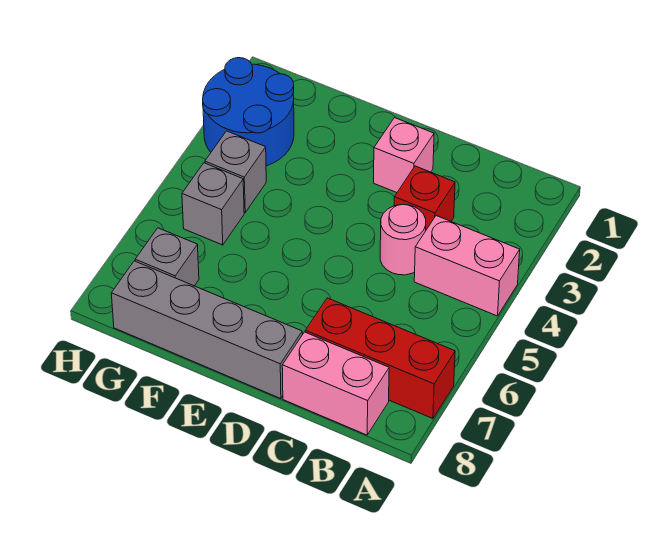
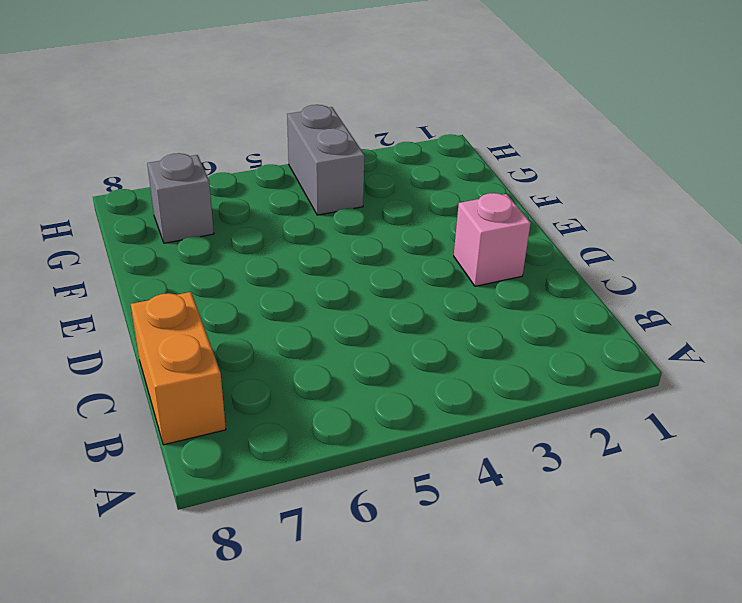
orange brick B8:C8 level 1 -> pink brick B8:C8 level 1
grey brick G4:H4 level 1 -> grey brick G4 level 1
none -> pink brick A4:B4 level 1
none -> red brick A7:C7 level 1

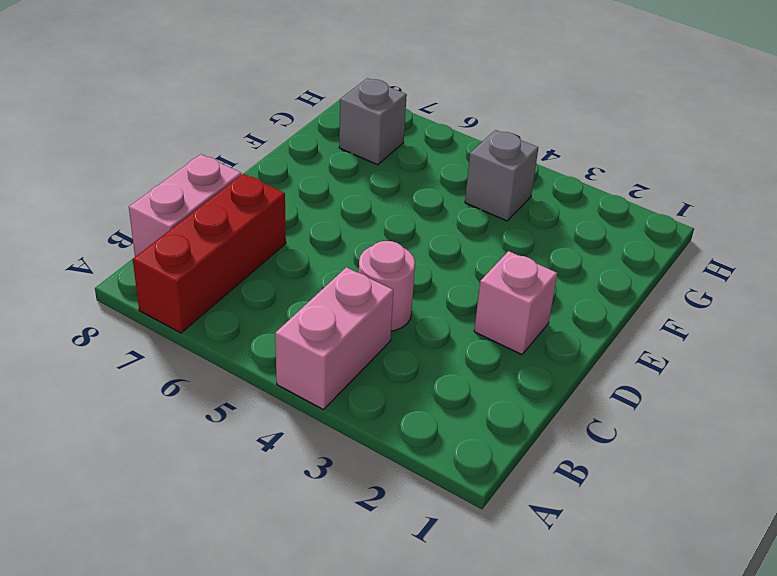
none -> red brick C3 level 1
none -> grey brick D8:G8 level 1

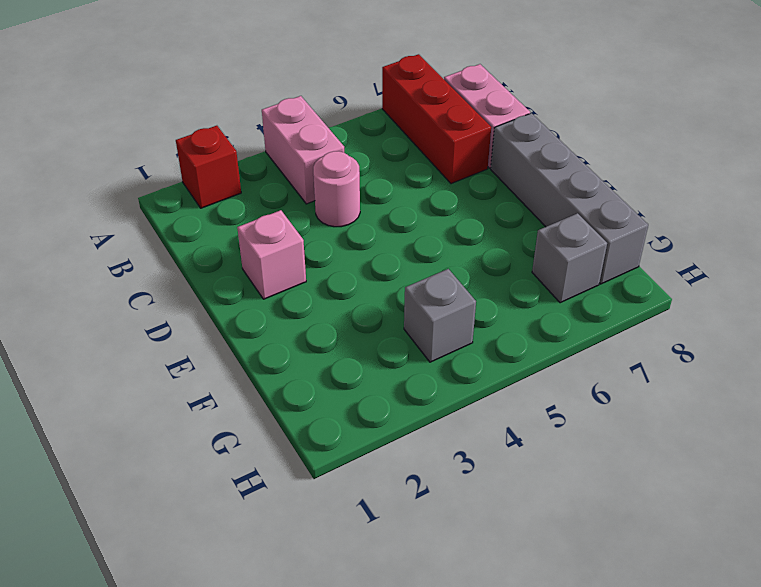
red brick A2 level 1 -> red brick C3 level 1
none -> blue round brick G2:H3 level 1
none -> grey brick G5 level 1

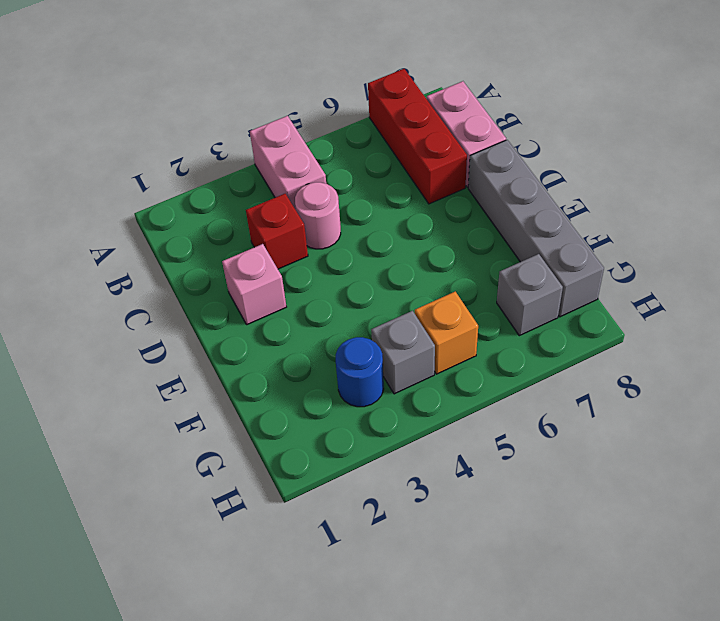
blue round brick G3 level 1 -> blue round brick G2:H3 level 1
orange brick G5 level 1 -> grey brick G5 level 1

